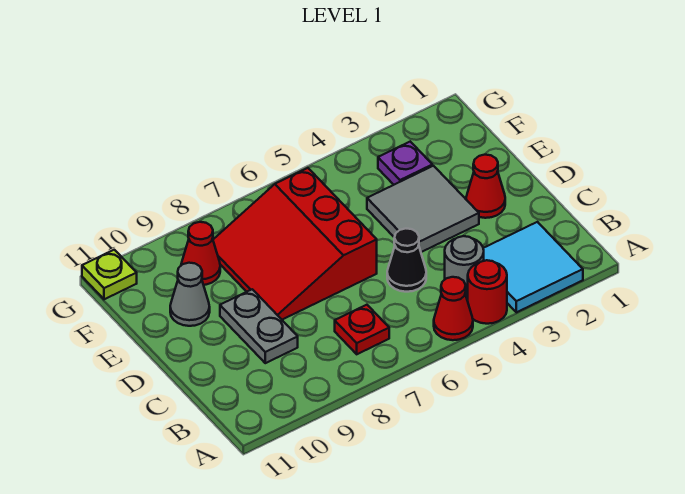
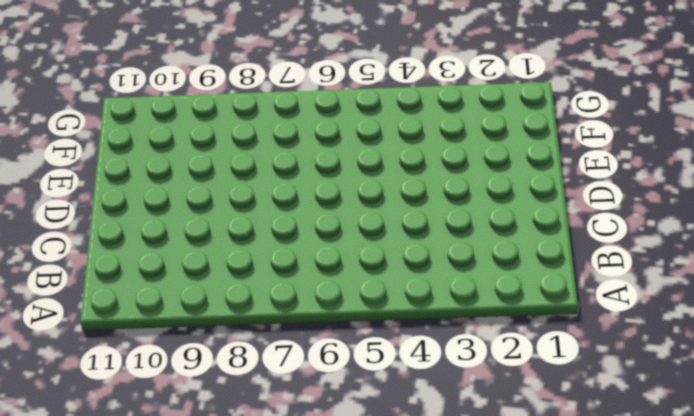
none -> cyan tile A2:B3 level 1
none -> red round brick A4 level 1
none -> red cone A5 level 1

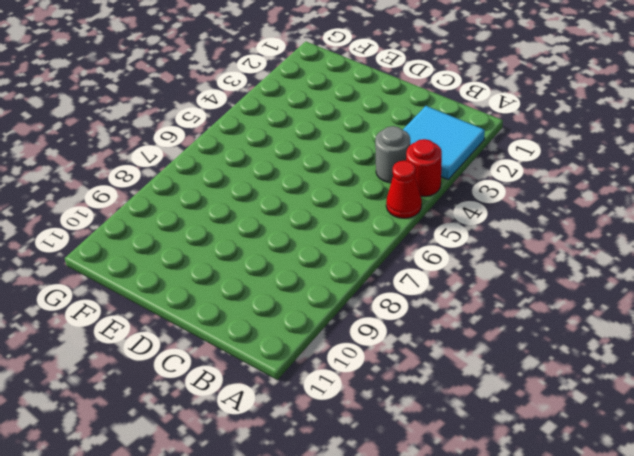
none -> red plate B7 level 1
none -> black cone C5 level 1
none -> grey plate C9:D9 level 1

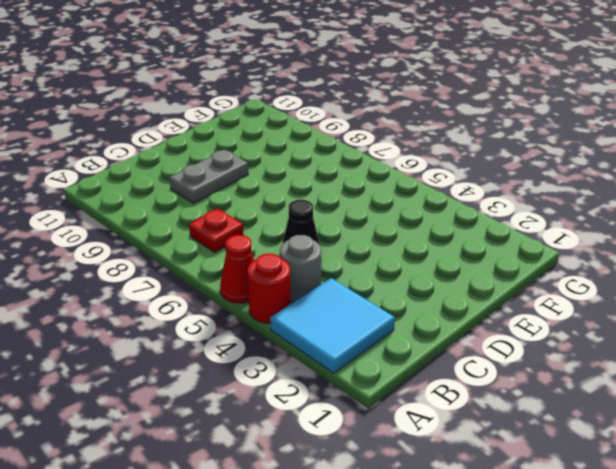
none -> red cone D2 level 1
none -> grey tile D3:E4 level 1
none -> red slope D6:F8 level 1 top 6

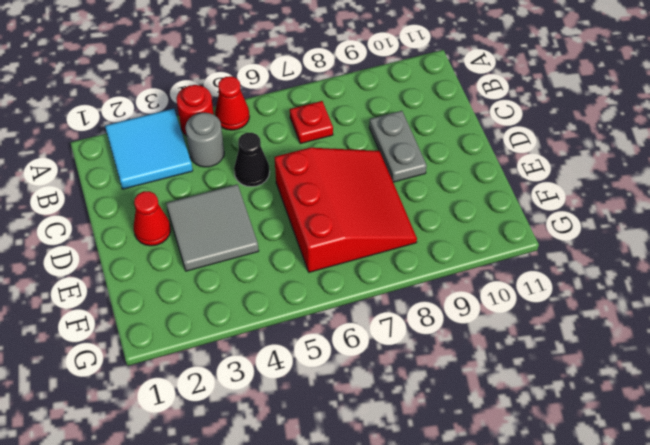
none -> grey cone E10 level 1
none -> purple plate F3 level 1
none -> red cone F9 level 1

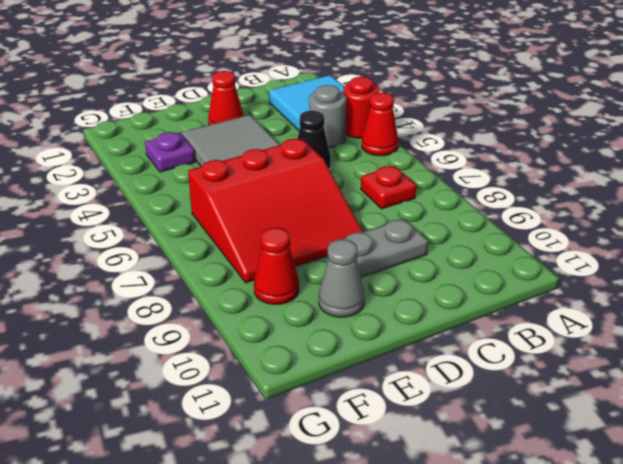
none -> lime plate G11 level 1

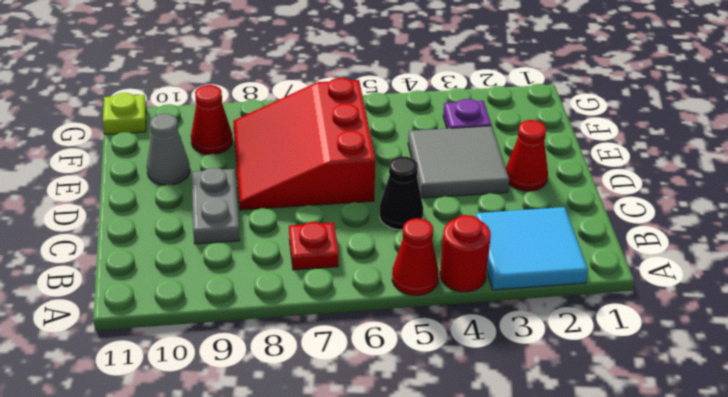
none -> grey round brick B4 level 1

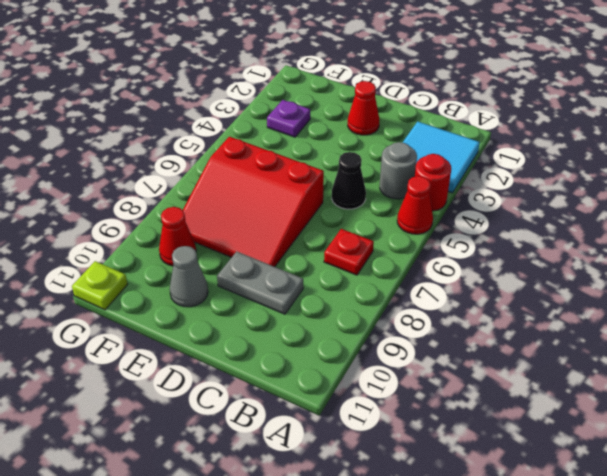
none -> grey tile D3:E4 level 1

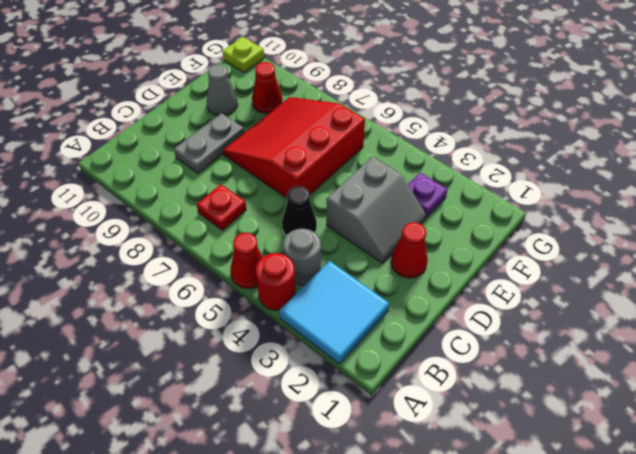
grey slope D3:E4 level 1 top 4 -> grey tile D3:E4 level 1

